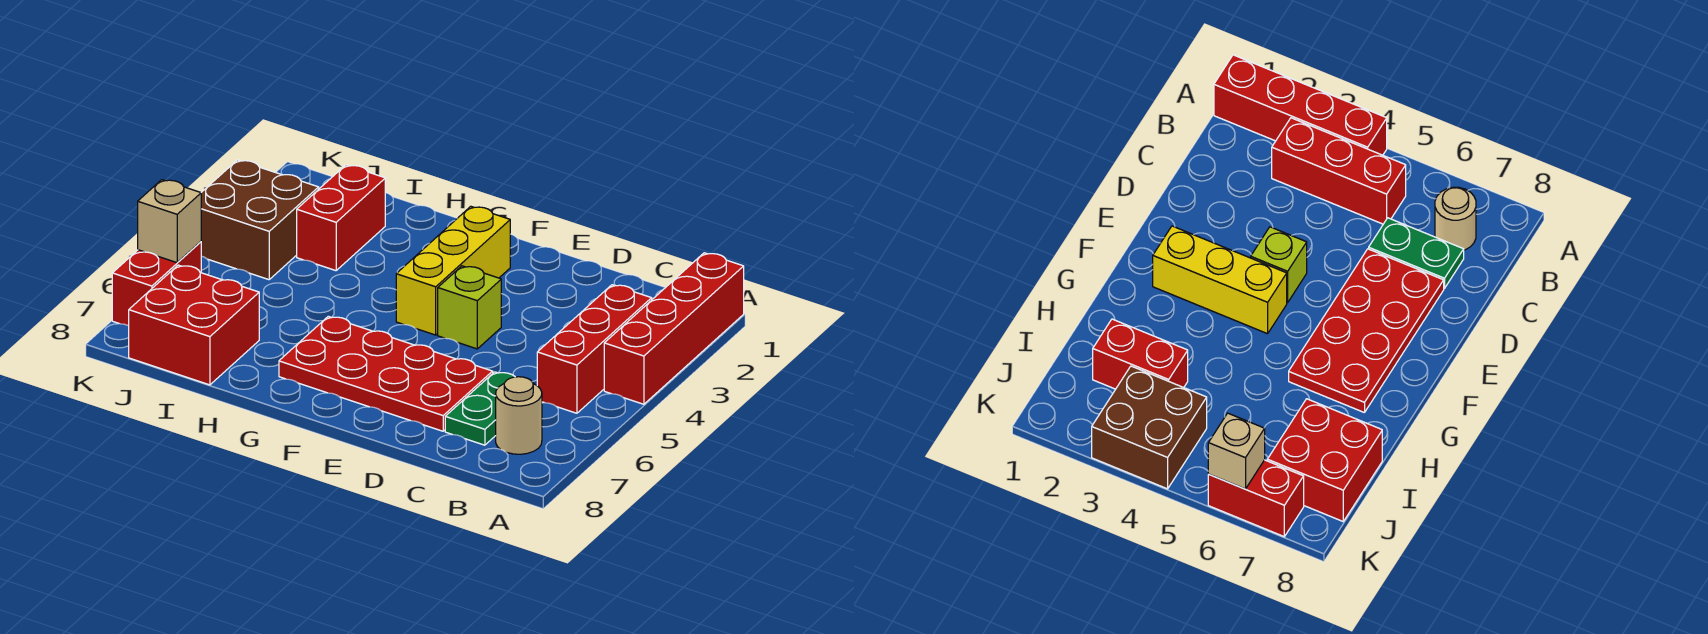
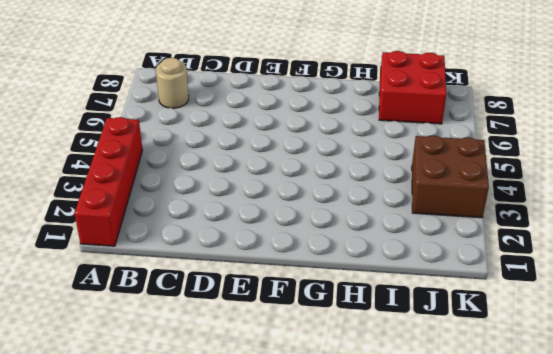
none -> red brick B3:B5 level 1
none -> green plate C6:C7 level 1
none -> red plate D6:G7 level 1

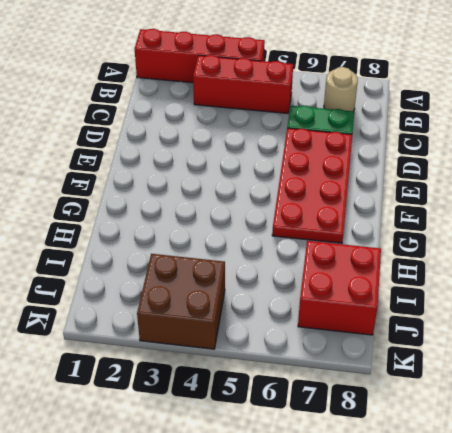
none -> lime brick E4 level 1
none -> yellow brick F2:F4 level 1
none -> red brick I2:I3 level 1

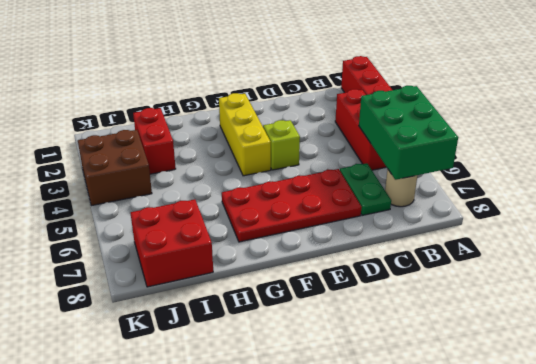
green brick A5:B7 level 2 -> none
none -> red brick K6:K7 level 1
none -> tan brick K6 level 2

